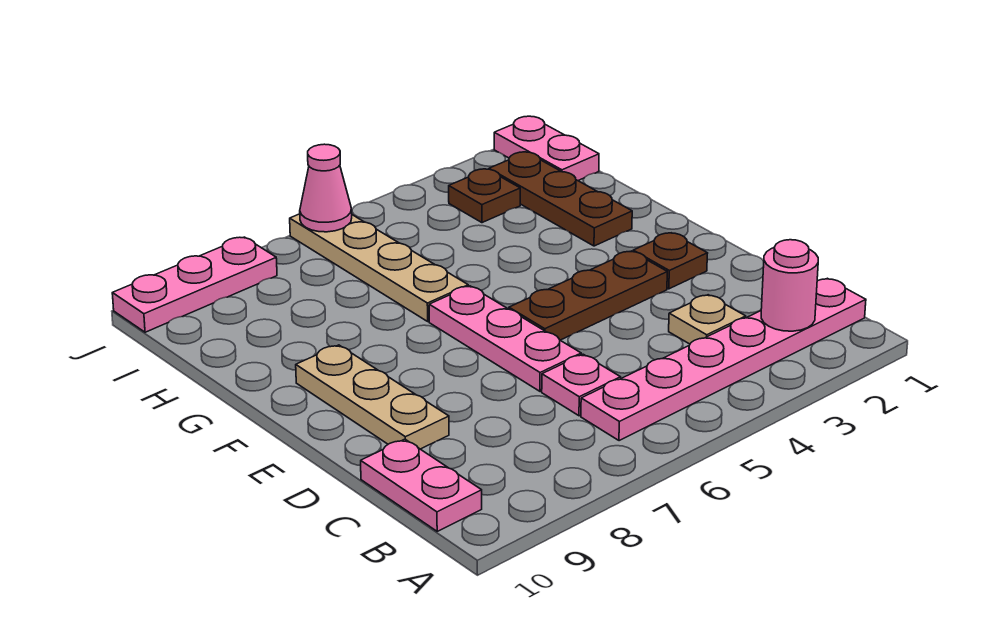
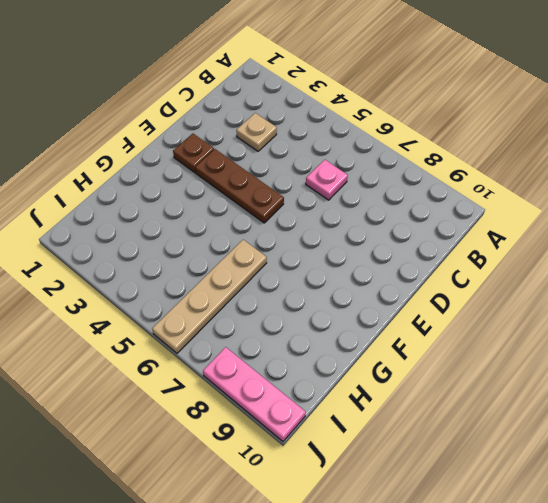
none -> pink plate B1:B6 level 1
none -> pink plate B10:C10 level 1
none -> pink plate D6:F6 level 1

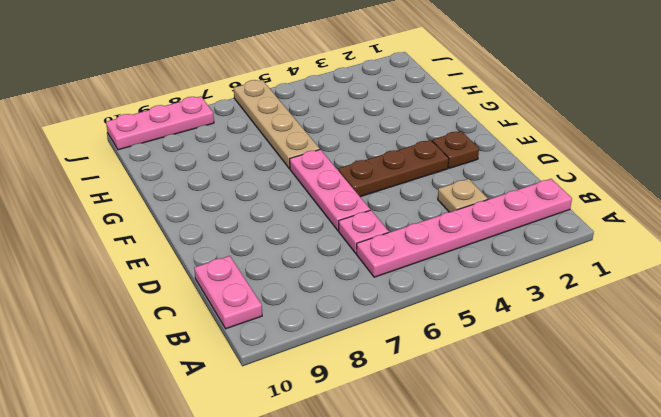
none -> tan plate D9:F9 level 1
none -> brown plate G2:I2 level 1
none -> pink plate I1:J1 level 1

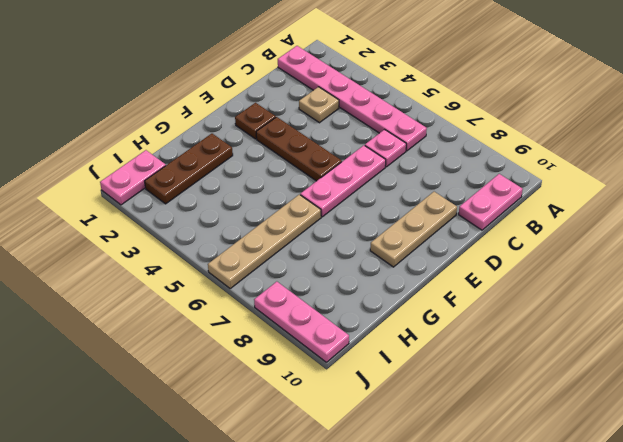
none -> brown plate I3 level 1
none -> pink round brick B2 level 2
none -> pink cone J6 level 2

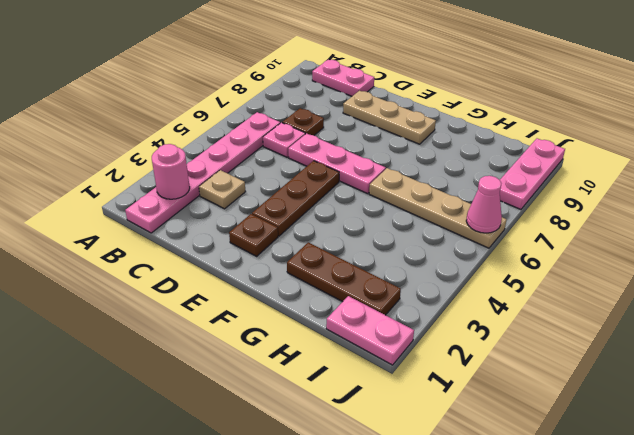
brown plate C7 level 1 -> brown plate I3 level 1

